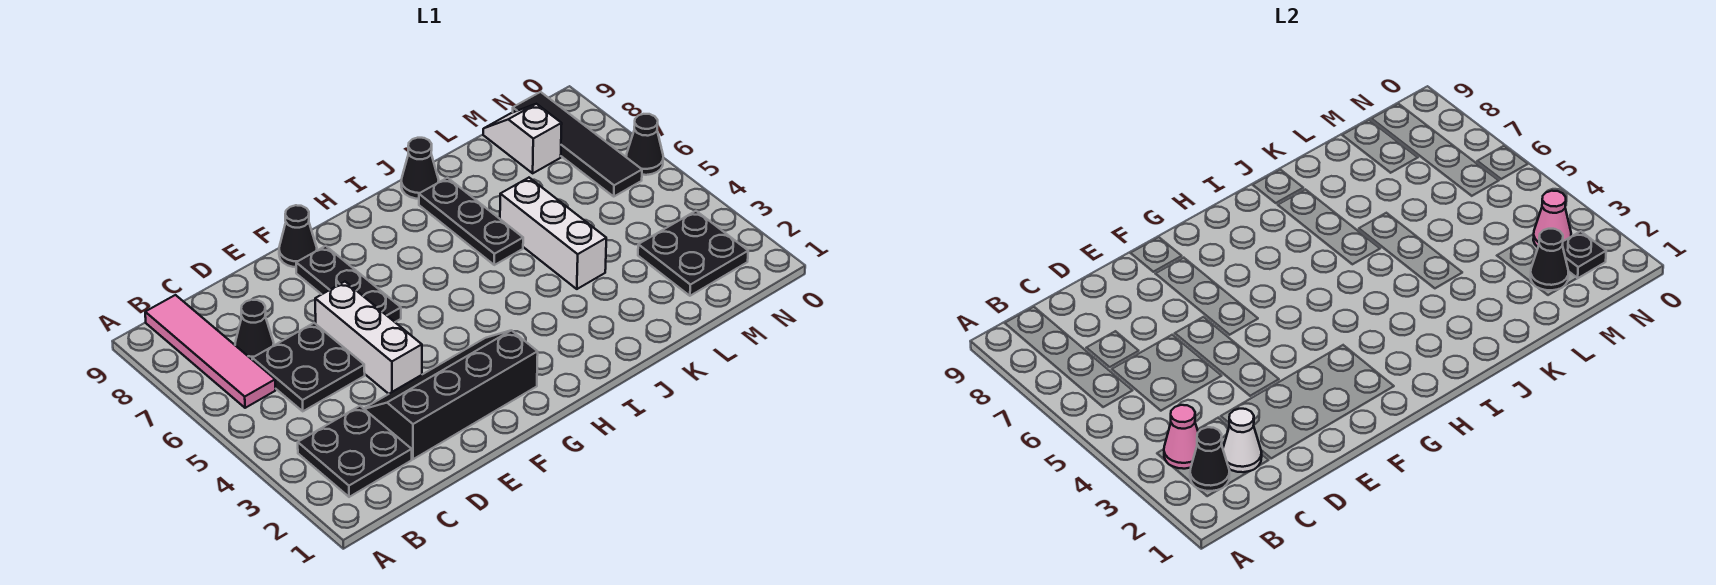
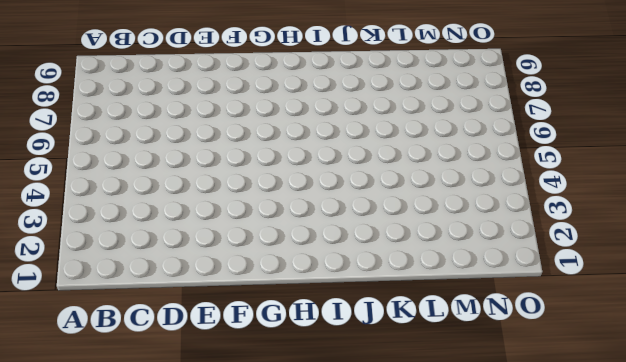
none -> black plate B2:C3 level 1
none -> pink tile B6:B9 level 1
none -> black plate C5:D6 level 1

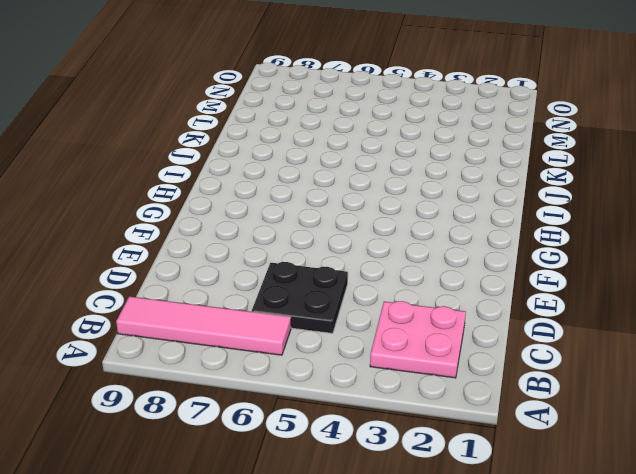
pink plate B2:C3 level 1 -> black plate B2:C3 level 1
none -> black cone C7 level 1
none -> black slope D2:G3 level 1 top 2
none -> white brick E4:E6 level 1

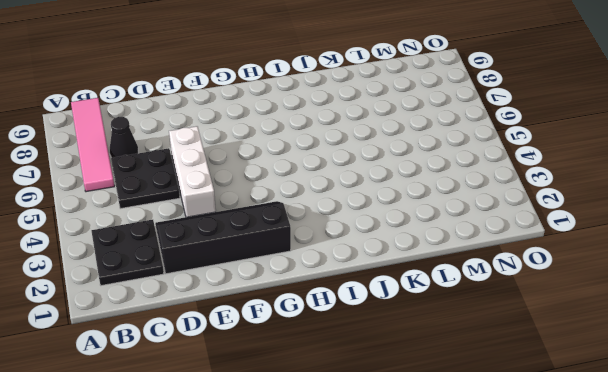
none -> black plate F6:F8 level 1
none -> black cone F9 level 1
none -> black plate J6:J8 level 1

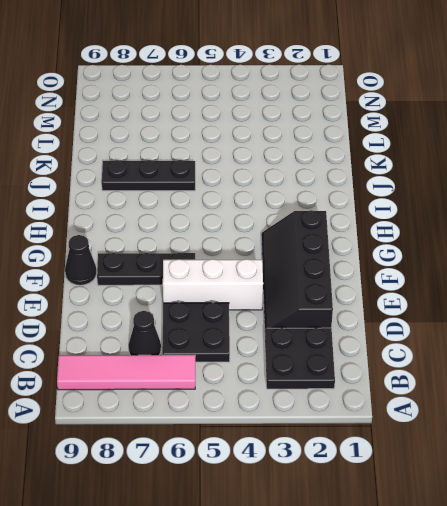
none -> black cone J9 level 1
none -> white brick K4:K6 level 1
none -> black plate M2:N3 level 1

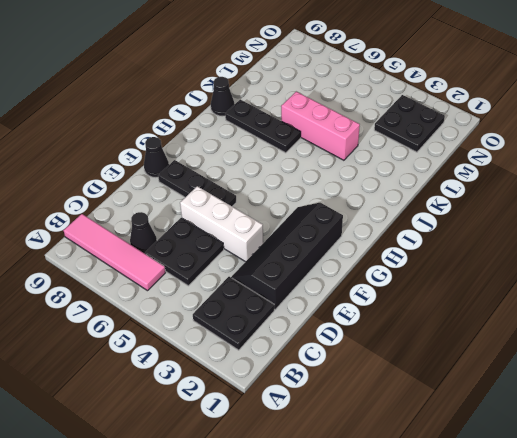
pink brick K4:K6 level 1 -> white brick K4:K6 level 1
none -> white slope M8:M9 level 1 top 8
none -> black tile N6:N9 level 1
none -> black cone O6 level 1

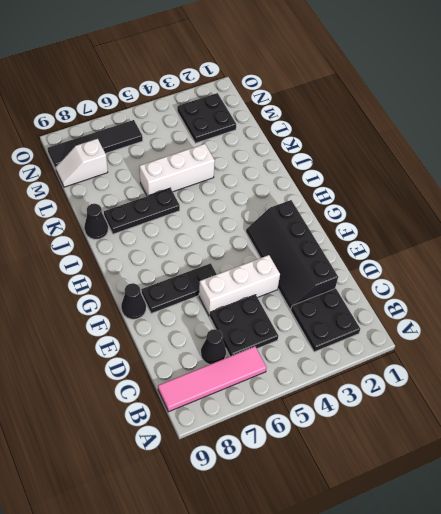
none -> black cone O6 level 1
none -> black cone B2 level 2
none -> pink cone B3 level 2

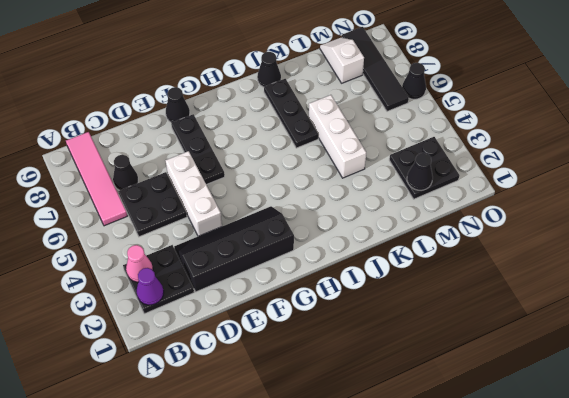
purple cone B2 level 2 -> black cone B2 level 2
none -> white cone C2 level 2
none -> black plate N2 level 2
none -> pink cone N3 level 2

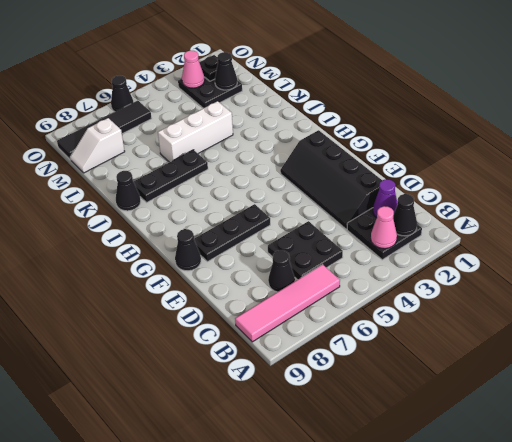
purple cone C2 level 2 -> white cone C2 level 2
none -> white brick E4:E6 level 1

